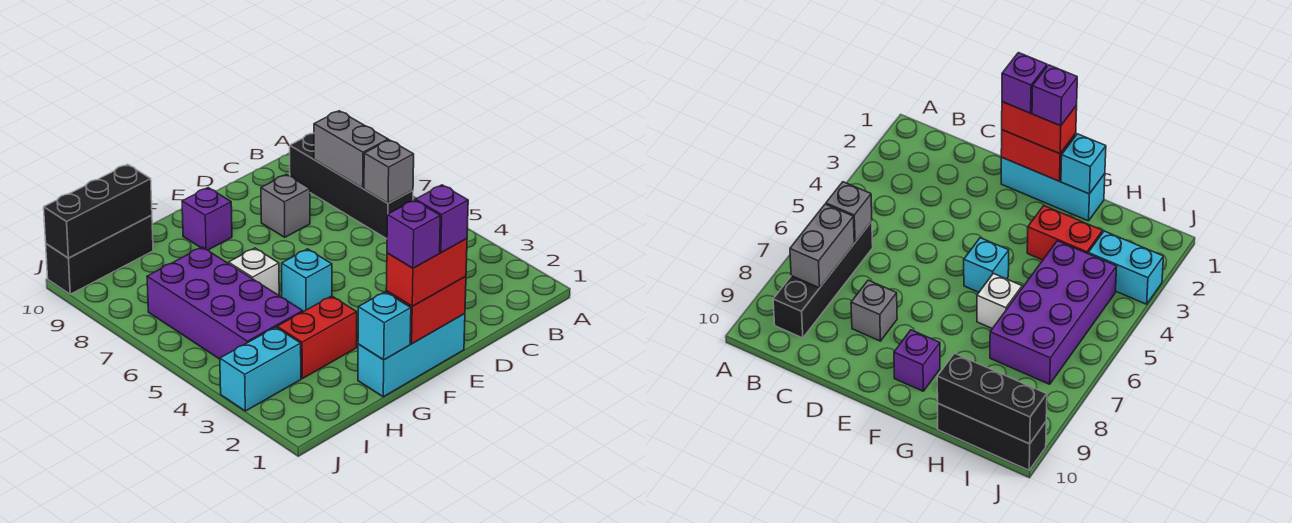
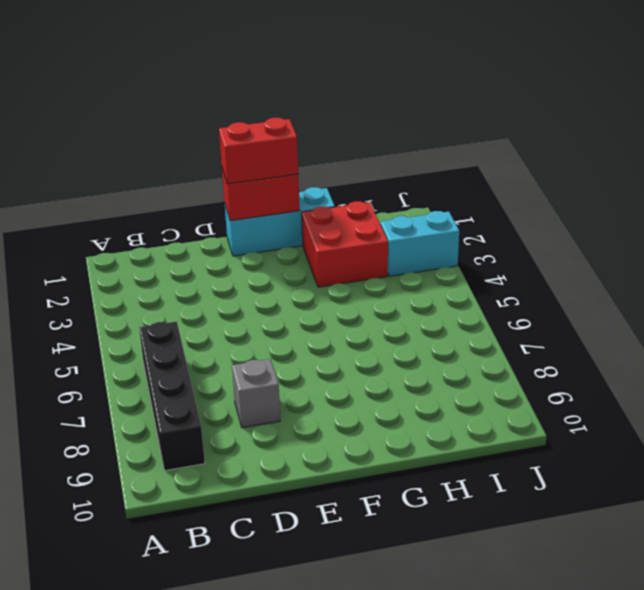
red brick G2:H3 level 1 -> red brick G3:H3 level 1
none -> cyan brick F5 level 1
none -> purple brick F9 level 1
none -> white brick G6 level 1

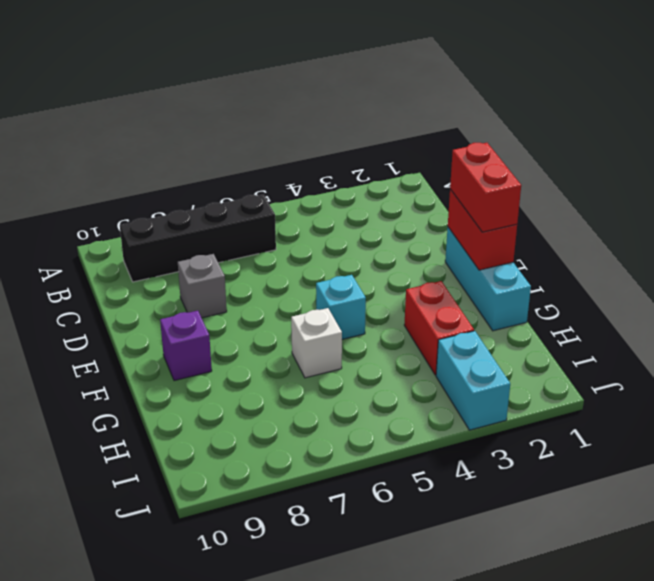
none -> purple brick H4:I7 level 1
none -> black brick H10:J10 level 1
none -> grey brick B6 level 2

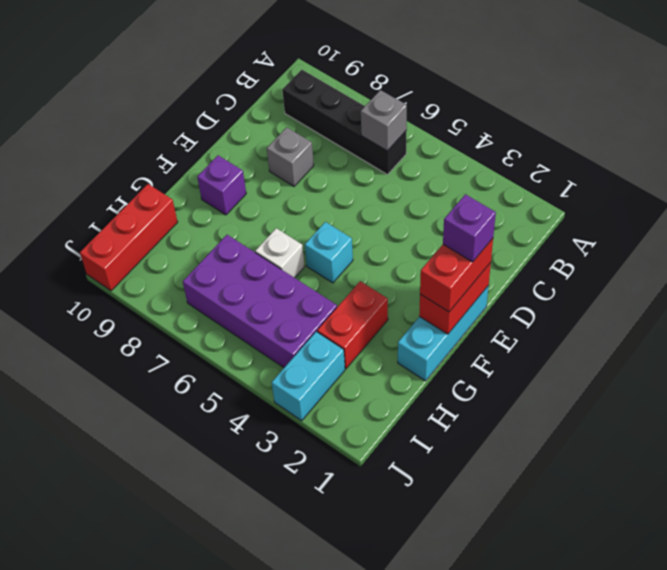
red brick H10:J10 level 1 -> black brick H10:J10 level 1
none -> grey brick B7:B8 level 2
none -> cyan brick G1 level 2
none -> black brick H10:J10 level 2

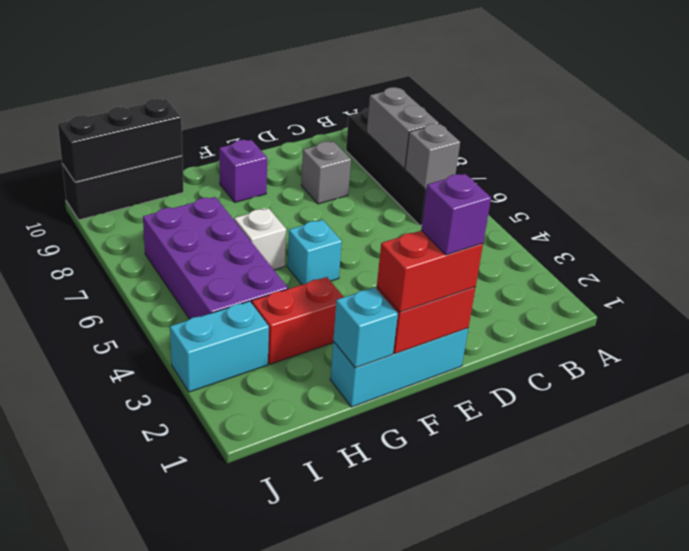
none -> purple brick F1 level 4

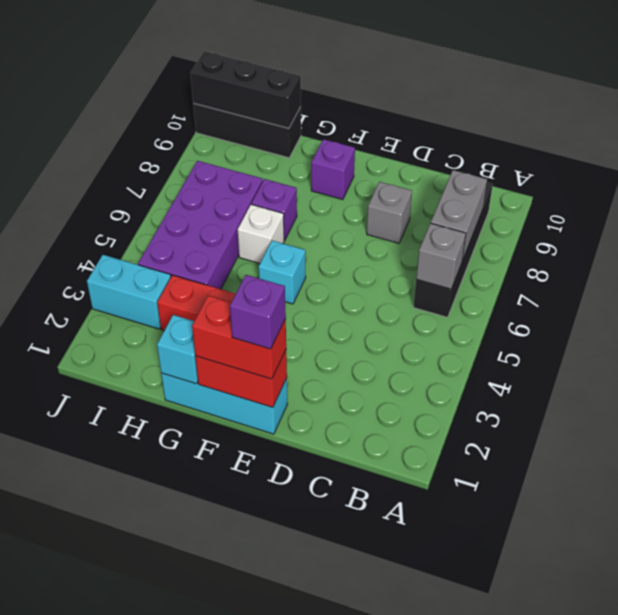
purple brick G7 level 1 -> purple brick F1 level 4

